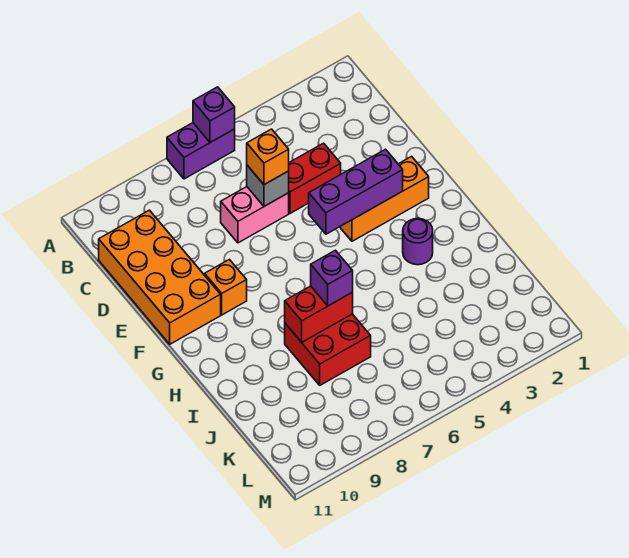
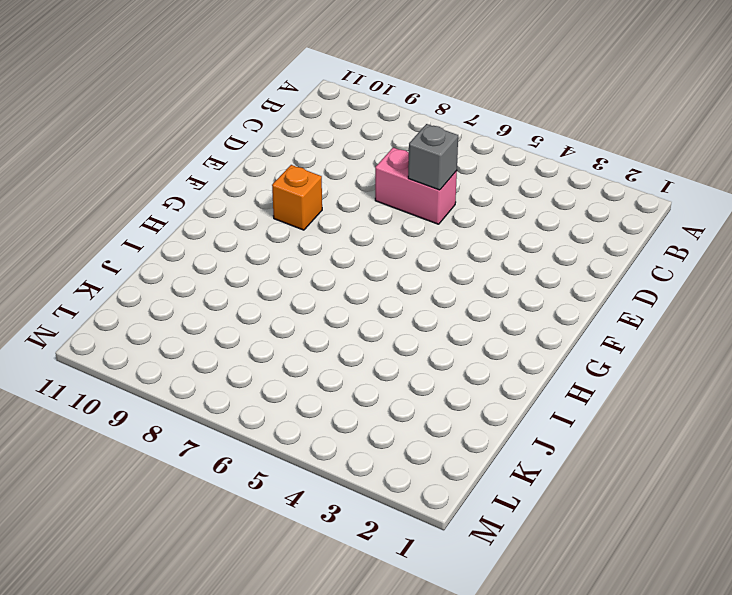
none -> purple brick A6:A7 level 1
none -> orange brick C10:F11 level 1
none -> red brick D4:D5 level 1

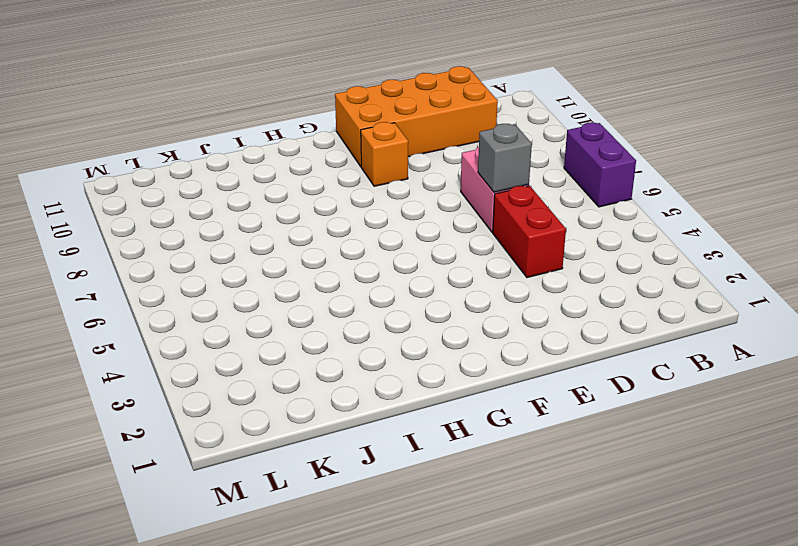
none -> orange brick F2:F4 level 1
none -> purple round brick H3 level 1
none -> red brick I7:J8 level 1

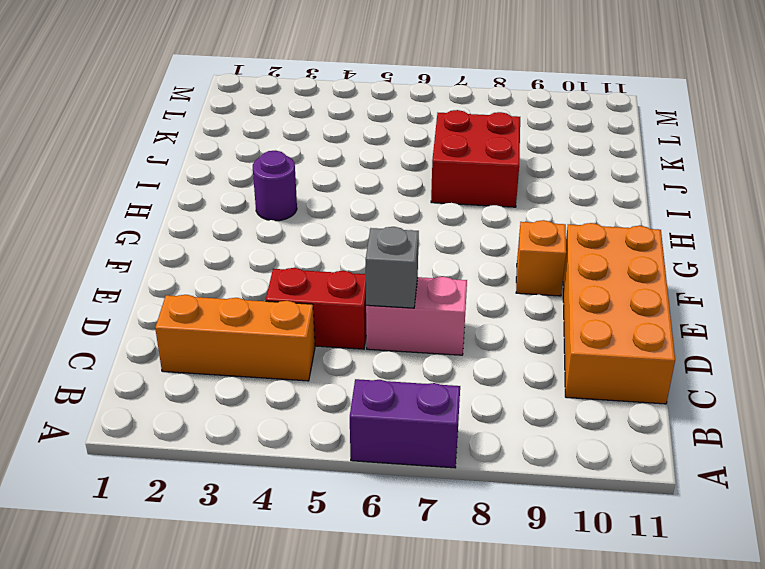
orange brick C2:C4 level 1 -> orange brick F2:F4 level 1
none -> purple brick A6 level 2
none -> purple brick F3:F5 level 2
none -> red brick I7:I8 level 2

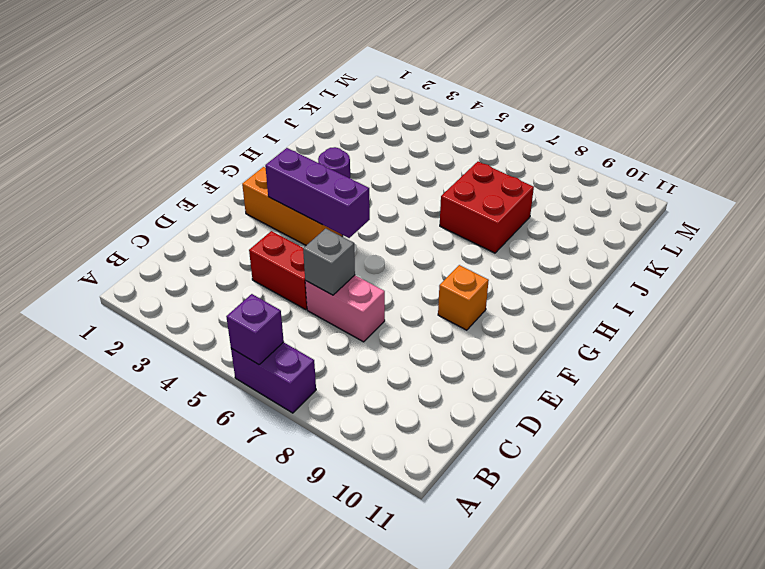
none -> orange brick C10:F11 level 1
none -> red brick I7:I8 level 2
none -> orange brick D6 level 3

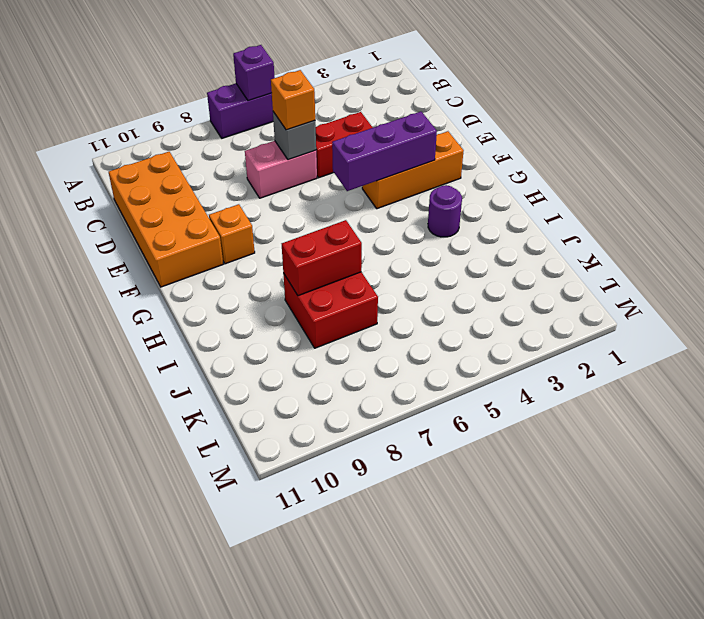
none -> purple brick I7 level 3

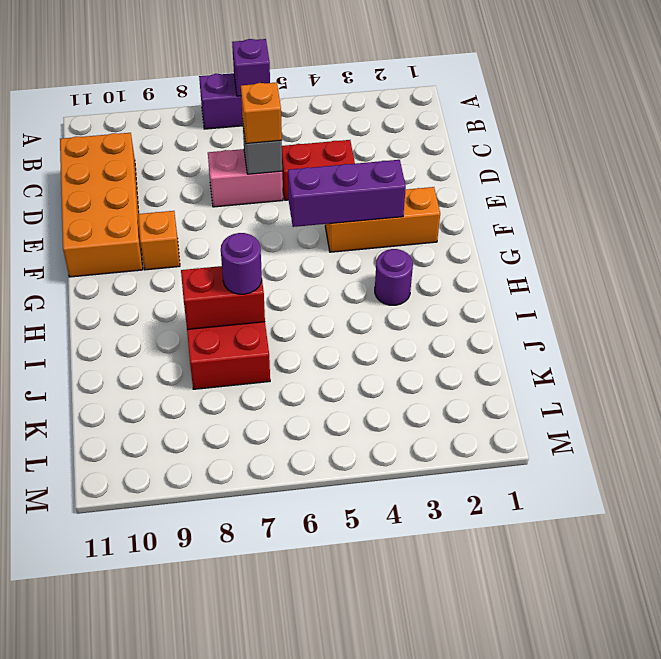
purple round brick I7 level 3 -> purple brick I7 level 3

